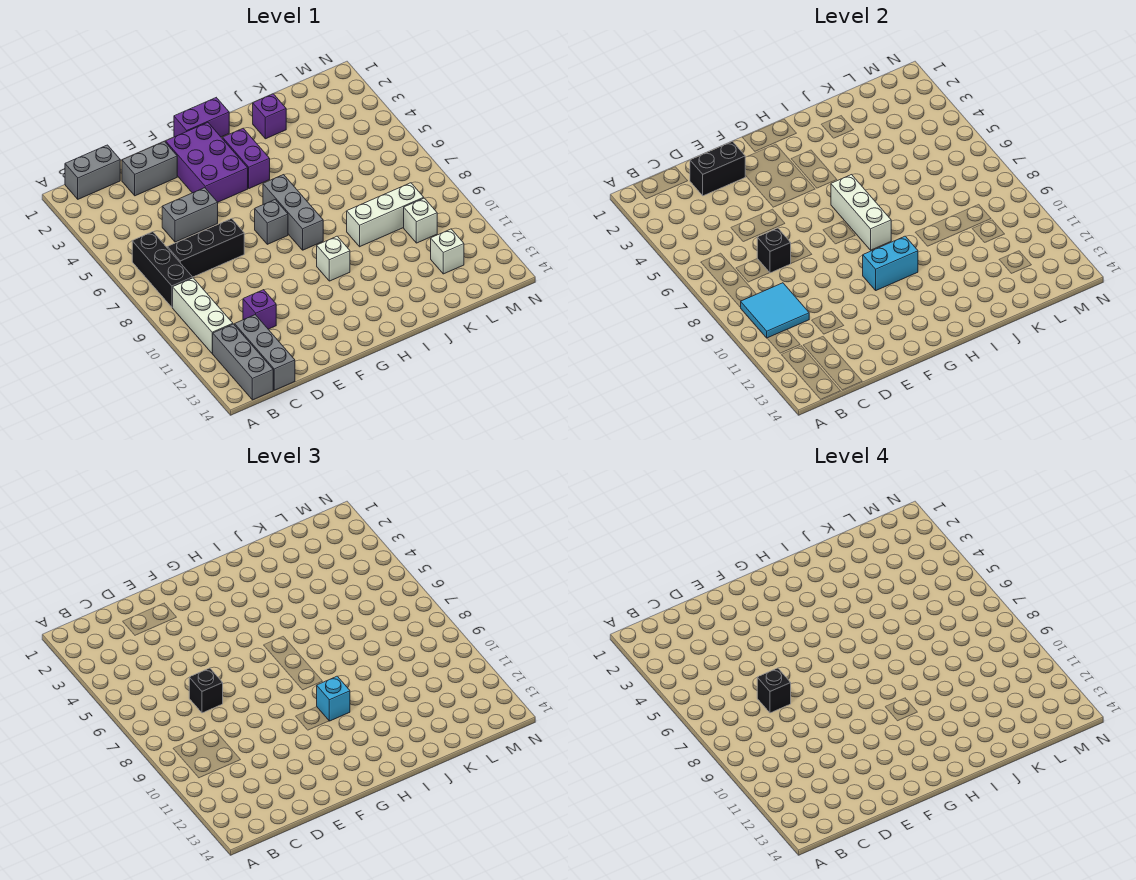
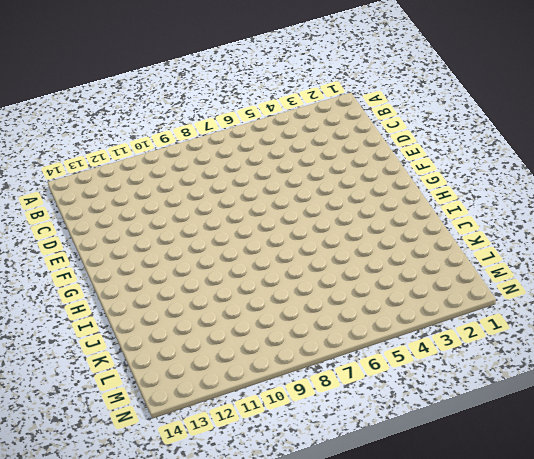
none -> grey brick B1:C1 level 1
none -> black brick B6:B8 level 1
none -> white brick B9:B11 level 1

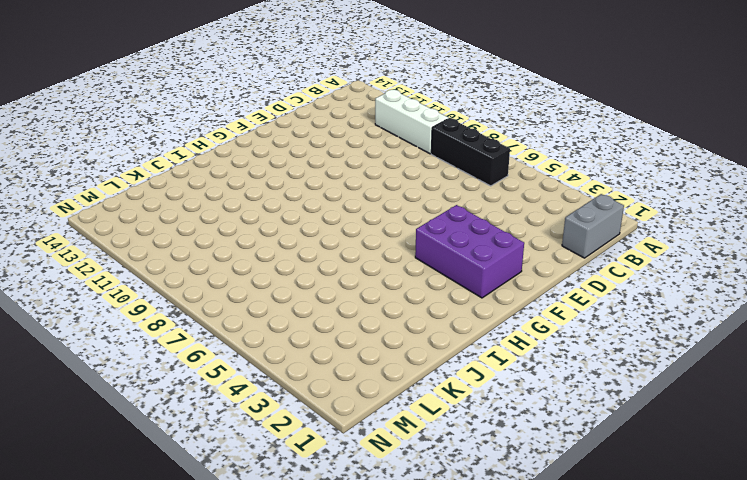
none -> grey brick B12:B14 level 1
none -> black brick C7:E7 level 1
none -> grey brick C12:C14 level 1

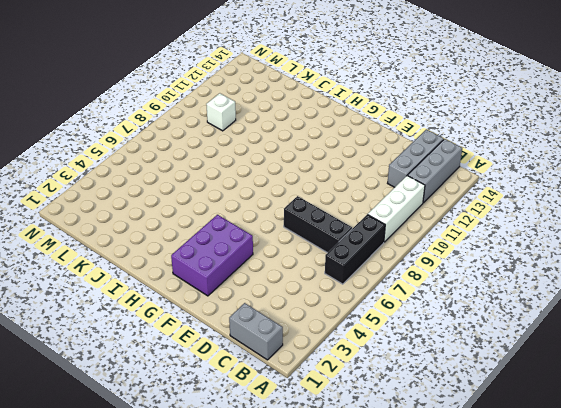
none -> grey brick D2:E2 level 1
none -> grey brick D5:E5 level 1
none -> purple brick D11 level 1

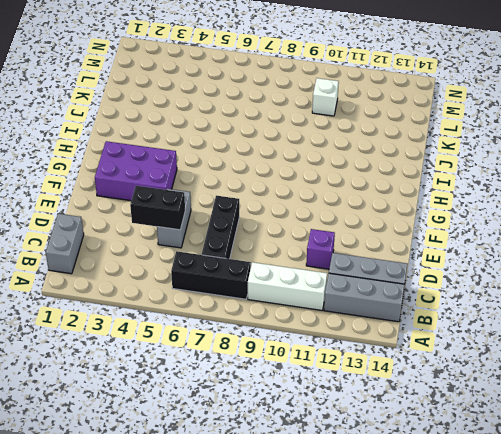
black brick D4:D5 level 2 -> black brick D2:E2 level 2
none -> grey brick D2:E2 level 1
none -> purple brick G1:H1 level 1
none -> grey brick G7 level 1

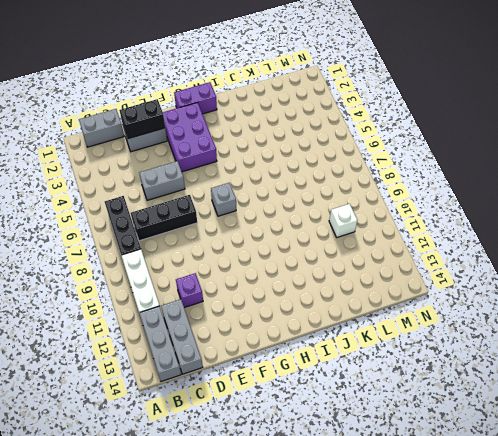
none -> purple brick H3:H4 level 1
none -> grey brick H6:H8 level 1
none -> white brick H10 level 1

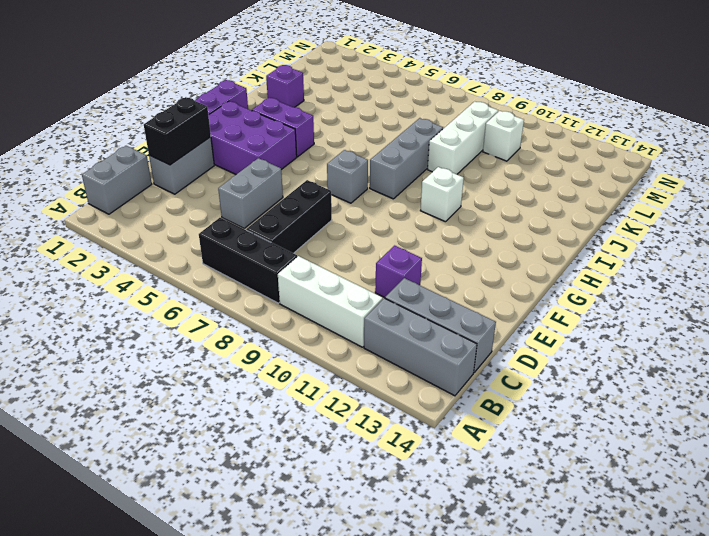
grey brick H8:J8 level 1 -> grey brick H6:H8 level 1
none -> white brick L12 level 1
none -> cyan tile B9:C10 level 2
none -> black brick D7 level 2

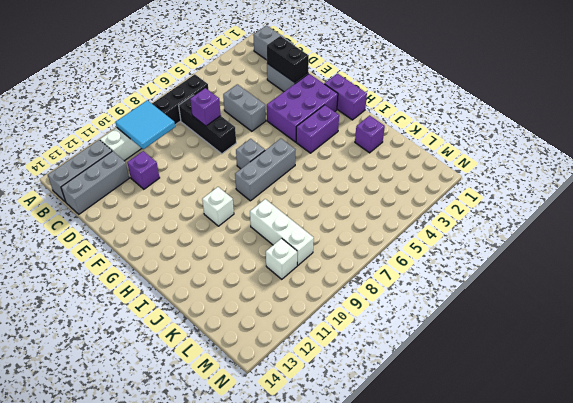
purple brick D7 level 2 -> black brick D7 level 2
none -> white brick L12 level 1
none -> cyan brick G10:H10 level 2
none -> white brick H6:H8 level 2

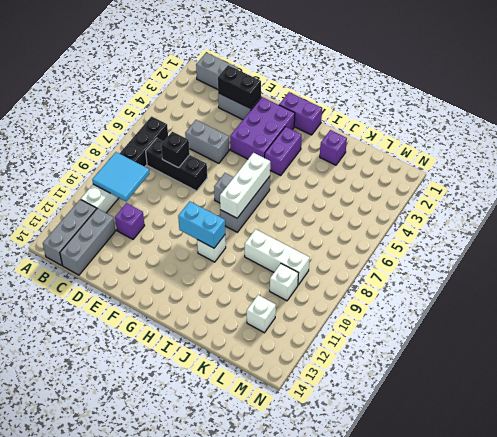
none -> black brick D7 level 3
none -> cyan brick H10 level 3
none -> black brick D7 level 4

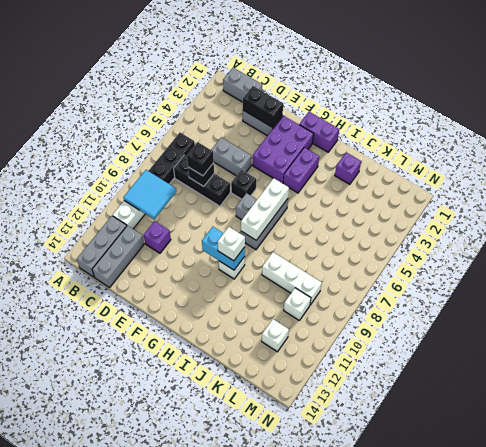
black brick F6 level 1 -> black brick D7 level 4
white brick H10 level 3 -> cyan brick H10 level 3

